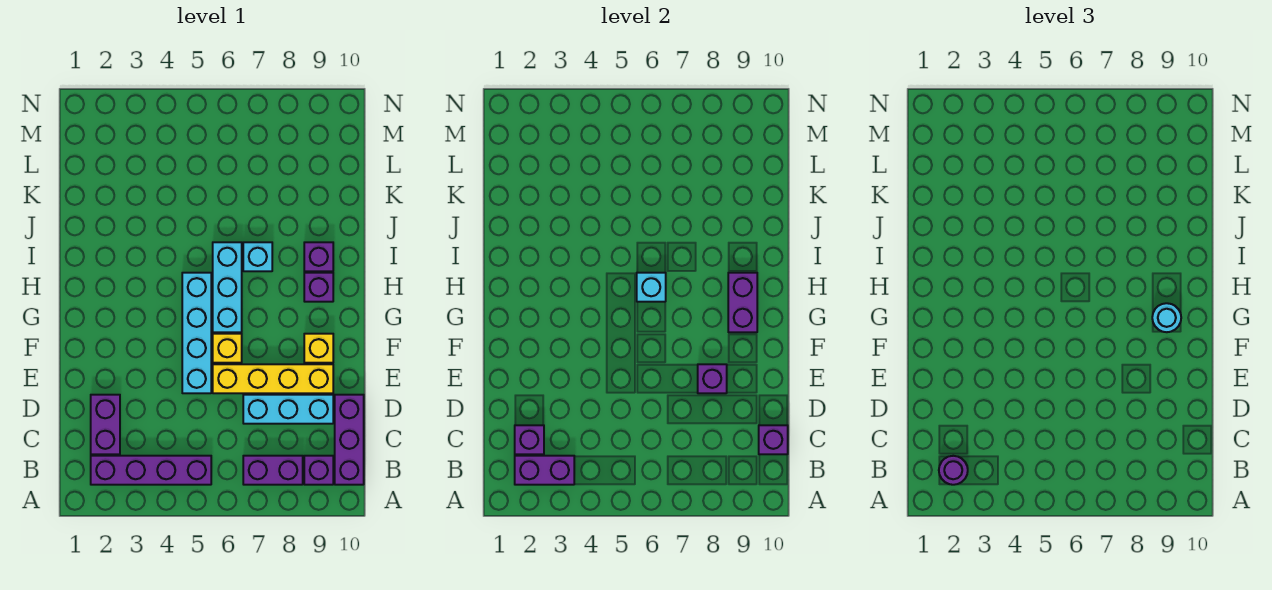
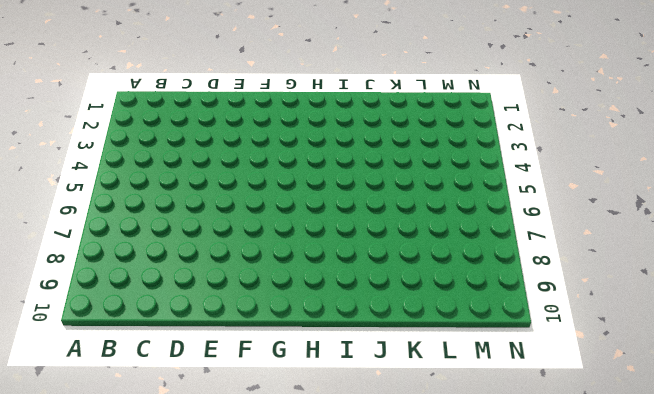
none -> purple brick B2:B5 level 1
none -> purple brick B7:B8 level 1
none -> purple brick B9 level 1

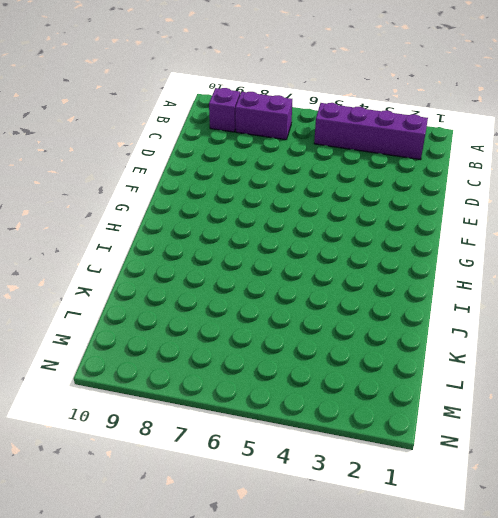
none -> purple brick B10:D10 level 1
none -> purple brick C2:D2 level 1
none -> cyan brick D7:D9 level 1

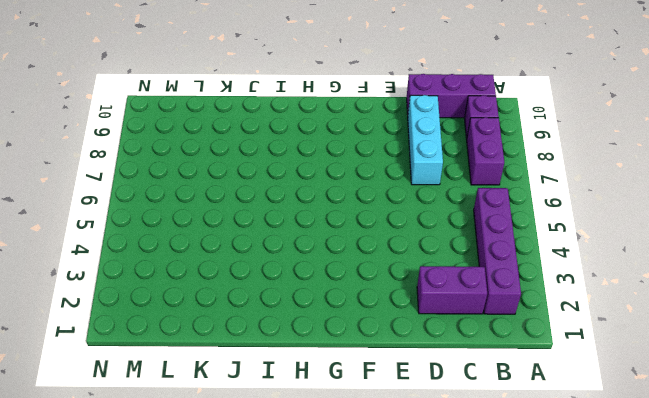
none -> cyan brick E5:H5 level 1
none -> yellow brick E6:E9 level 1
none -> yellow brick F6 level 1

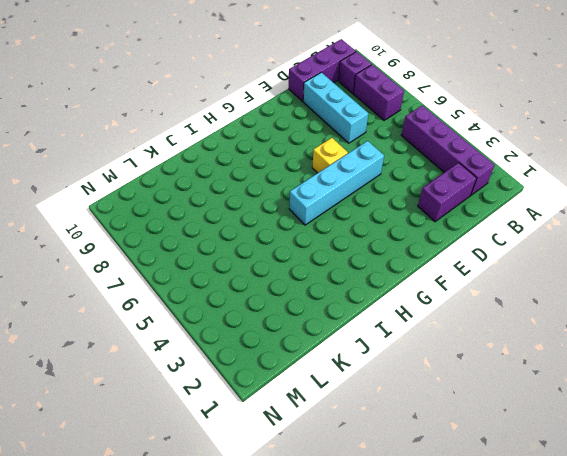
none -> yellow brick E6:E9 level 1
none -> yellow brick F9 level 1
none -> cyan brick G6:I6 level 1

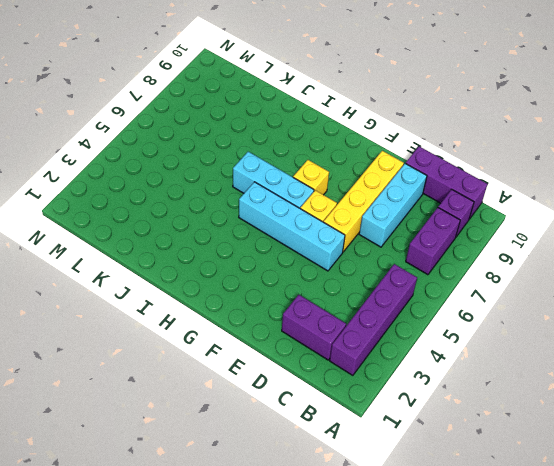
yellow brick G7 level 1 -> yellow brick F9 level 1
none -> purple brick H9 level 1
none -> cyan brick I7 level 1
none -> purple brick I9 level 1

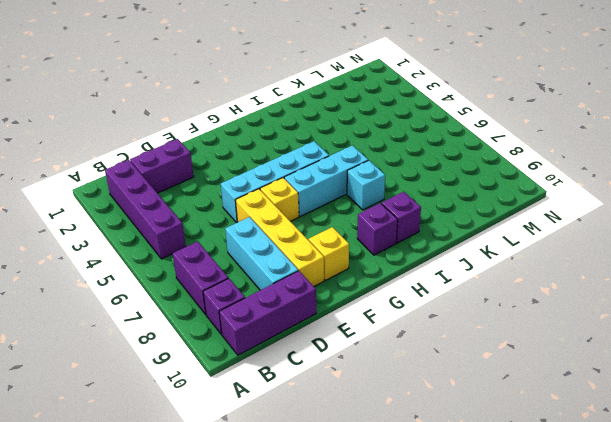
none -> purple brick B2:B3 level 2
none -> purple brick C2 level 2
none -> purple brick C10 level 2

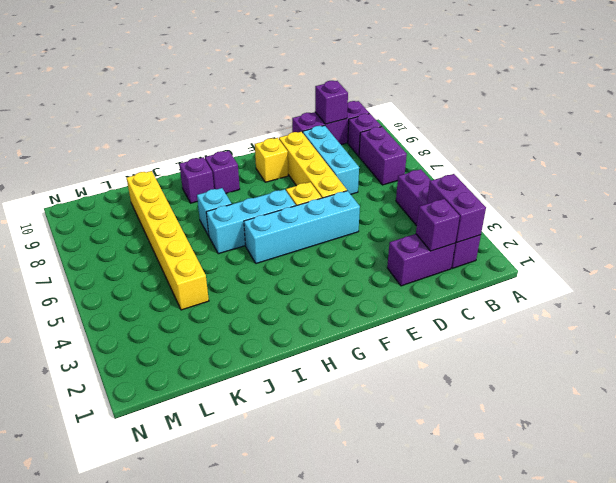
yellow brick K4:K9 level 1 -> none
none -> purple brick E8 level 2
none -> purple brick G9:H9 level 2
none -> cyan brick H6 level 2

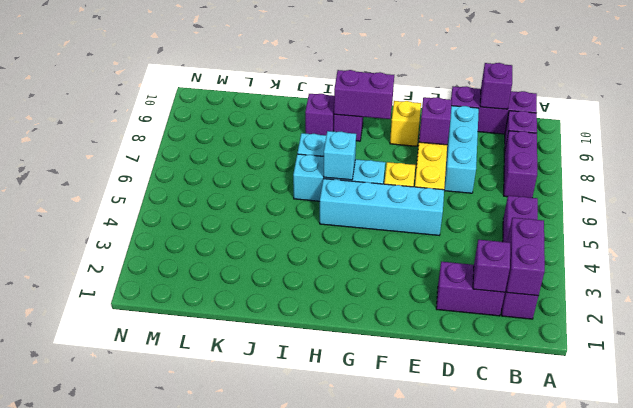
none -> purple round brick B2 level 3
none -> cyan round brick G9 level 3

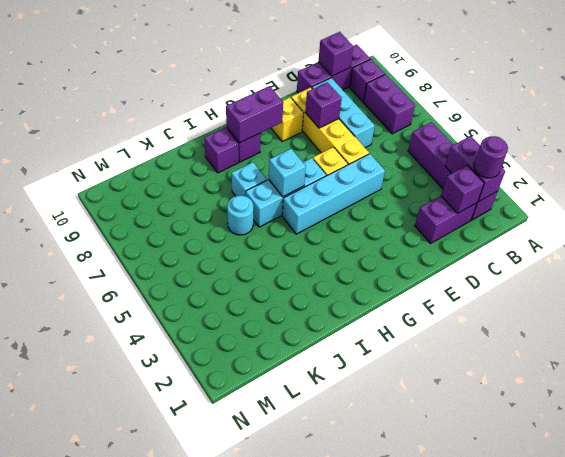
cyan round brick J6 level 1 -> cyan round brick G9 level 3

